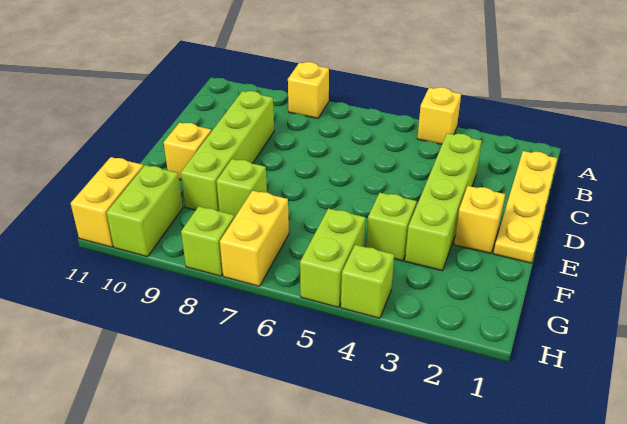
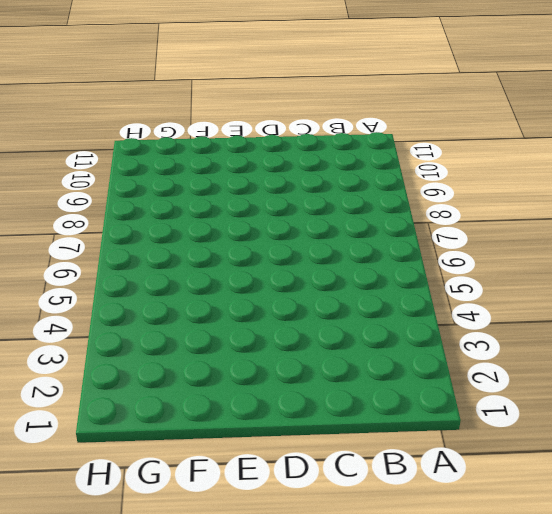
none -> yellow brick A4 level 1
none -> yellow brick A8 level 1
none -> yellow plate B1:E1 level 1

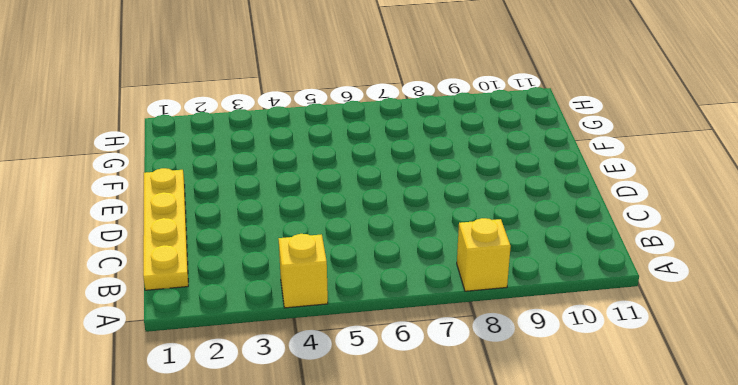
none -> lime brick C3:F3 level 1
none -> lime brick C9:F9 level 1
none -> yellow brick E2 level 1

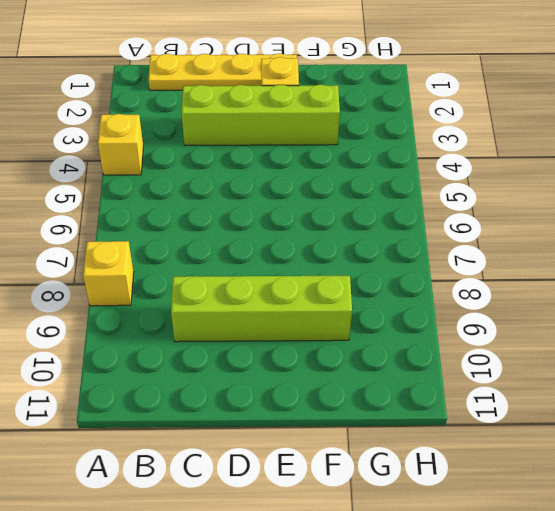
none -> yellow brick E10 level 1
none -> lime brick F4 level 1
none -> lime brick F8 level 1

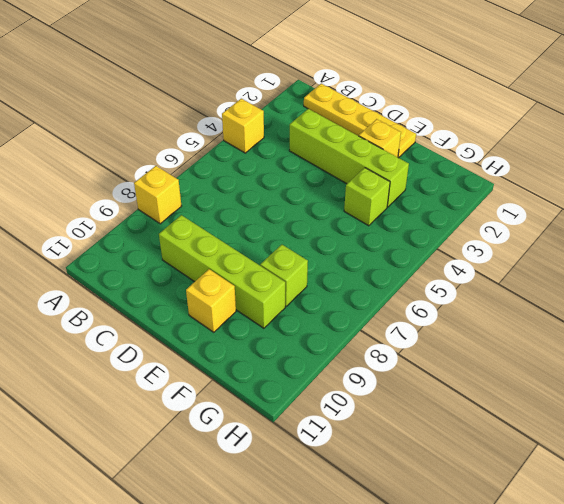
none -> lime brick G5:H5 level 1
none -> yellow brick G7:H7 level 1
none -> lime brick G10:H10 level 1

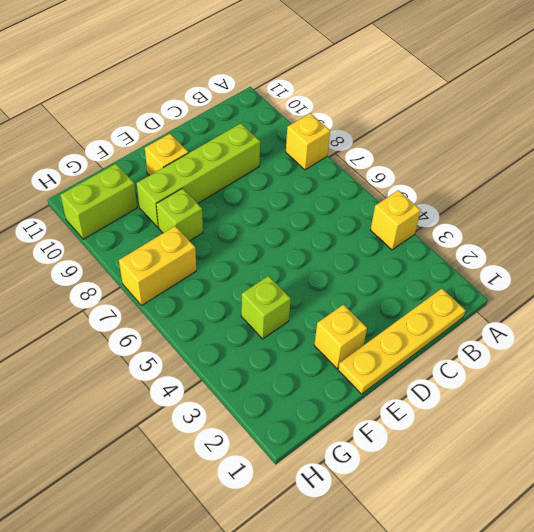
none -> lime brick C3:F3 level 1
none -> lime brick G5:H5 level 1
none -> yellow brick G11:H11 level 1

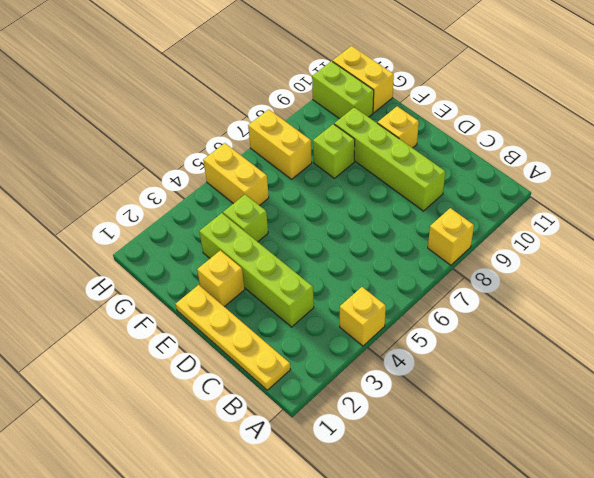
yellow brick G5:H5 level 1 -> lime brick G5:H5 level 1
none -> lime brick H4 level 1
none -> lime brick H8 level 1

